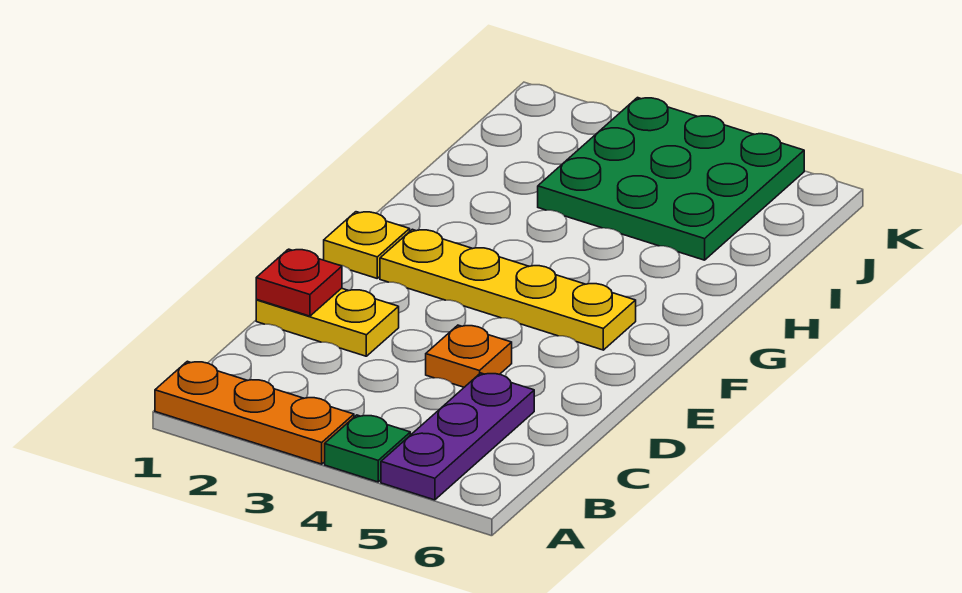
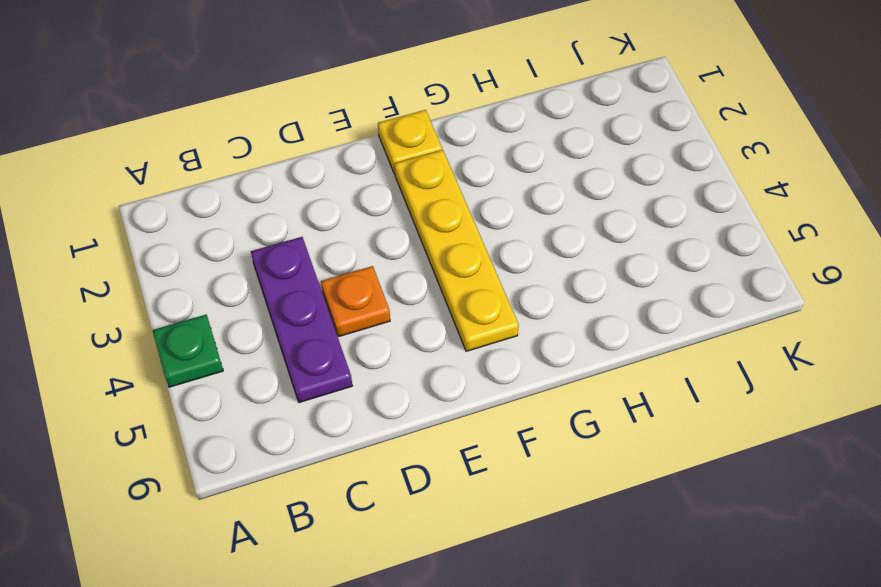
purple plate C3:C5 level 1 -> purple plate A5:C5 level 1
none -> orange plate A1:A3 level 1
none -> yellow plate D1:D2 level 1

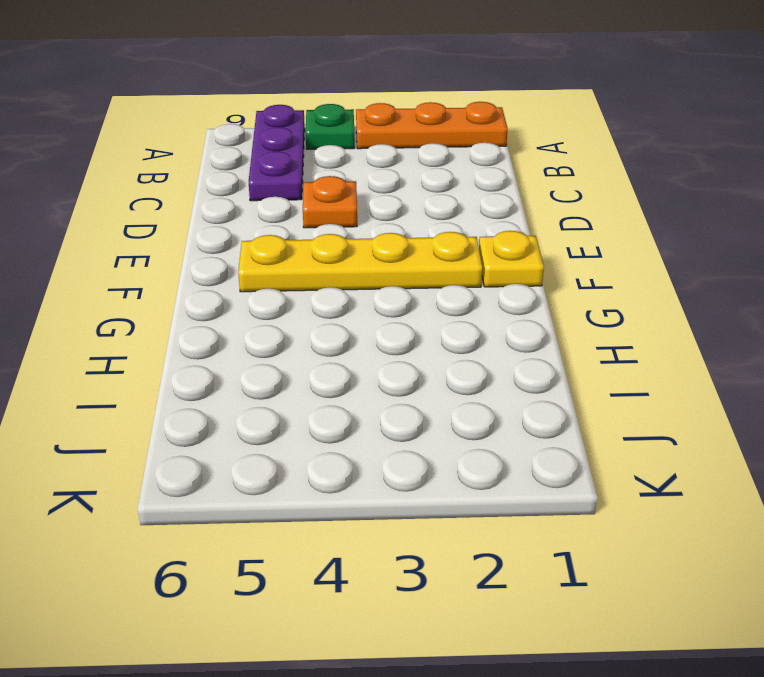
none -> yellow plate D1:D2 level 1
none -> green plate I3:K5 level 1

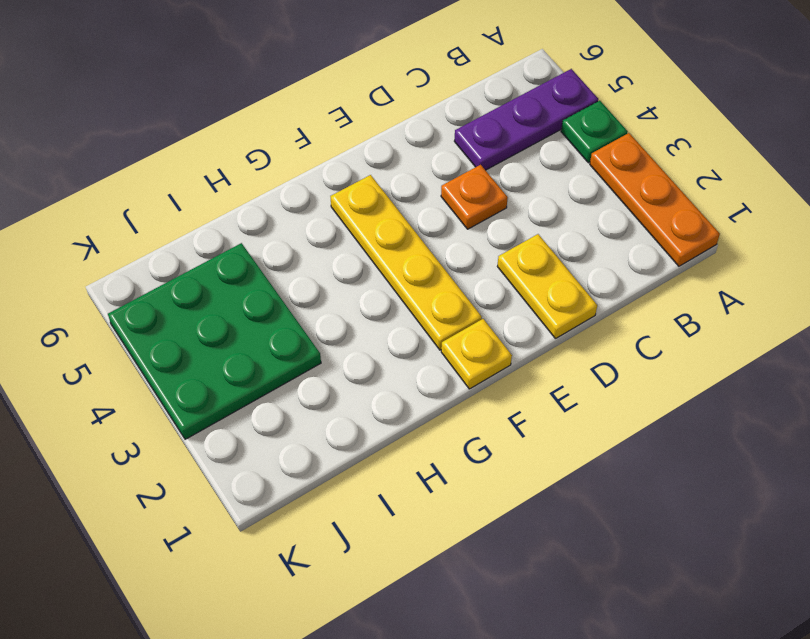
none -> red plate D1 level 2

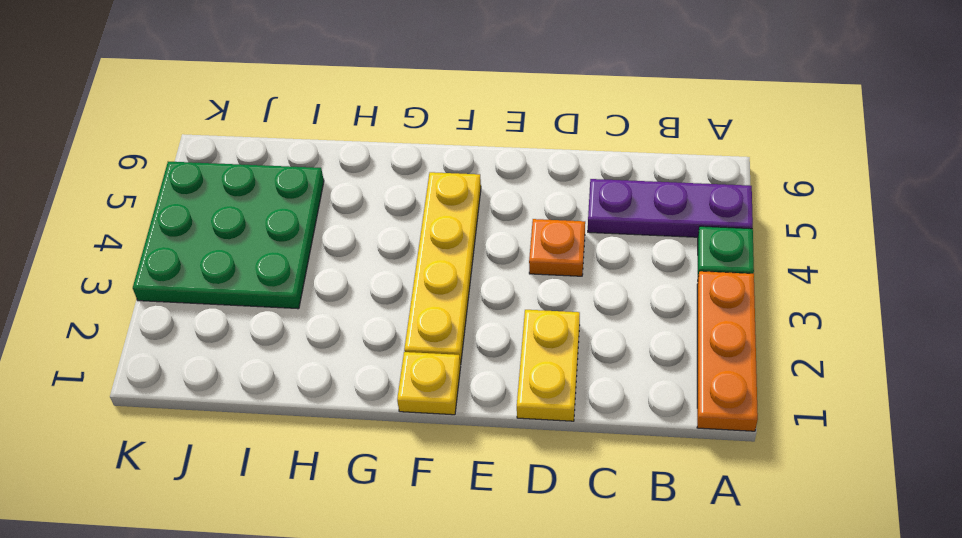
none -> red plate D1 level 2

